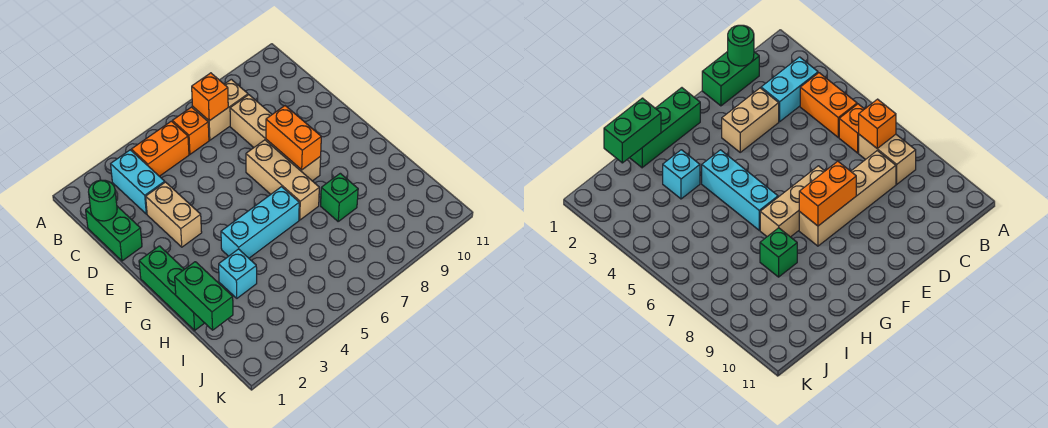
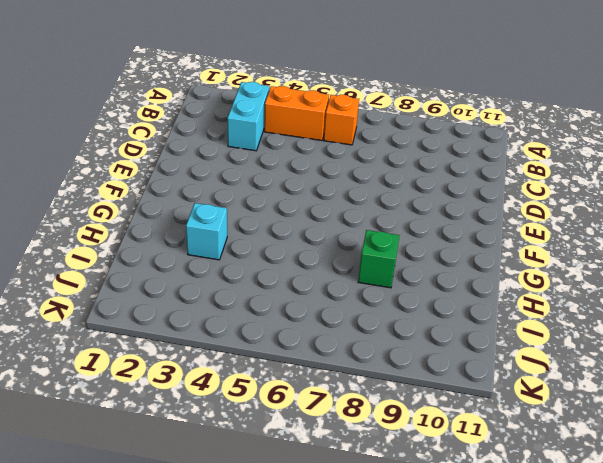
none -> tan brick B7:B8 level 1
none -> green brick C1:D1 level 1
none -> tan brick C8:F8 level 1

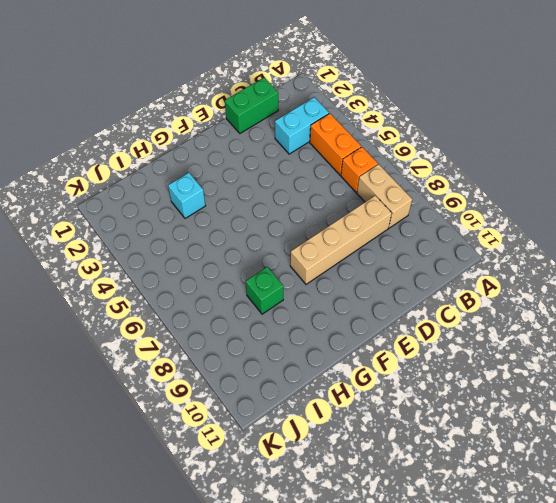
none -> tan brick D3:E3 level 1
none -> tan brick E7:G7 level 1
none -> green brick F1:H1 level 1

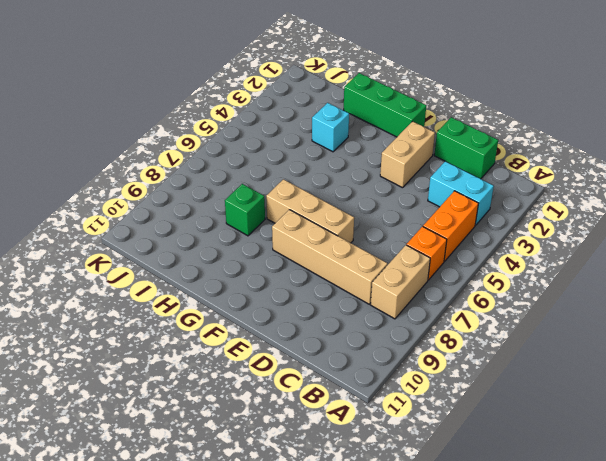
tan brick E2:E3 level 1 -> tan brick D3:E3 level 1
none -> cyan brick G4:G6 level 1
none -> orange brick B7 level 2
none -> green round brick C1 level 2

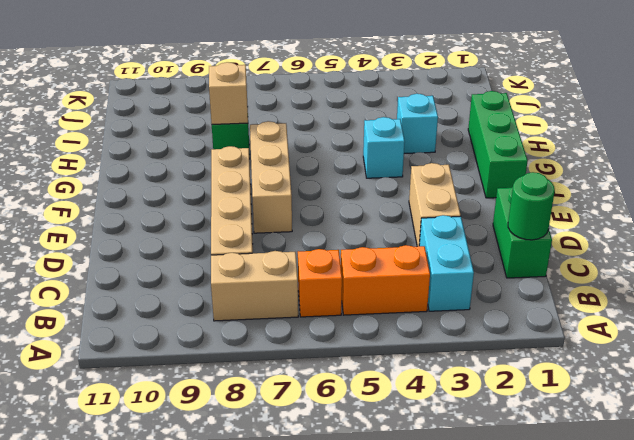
cyan brick G4 level 1 -> cyan brick G4:G6 level 1
tan brick H8 level 2 -> none
none -> orange brick B7 level 2
none -> orange brick E8:F8 level 2
none -> green brick H1:I1 level 2

